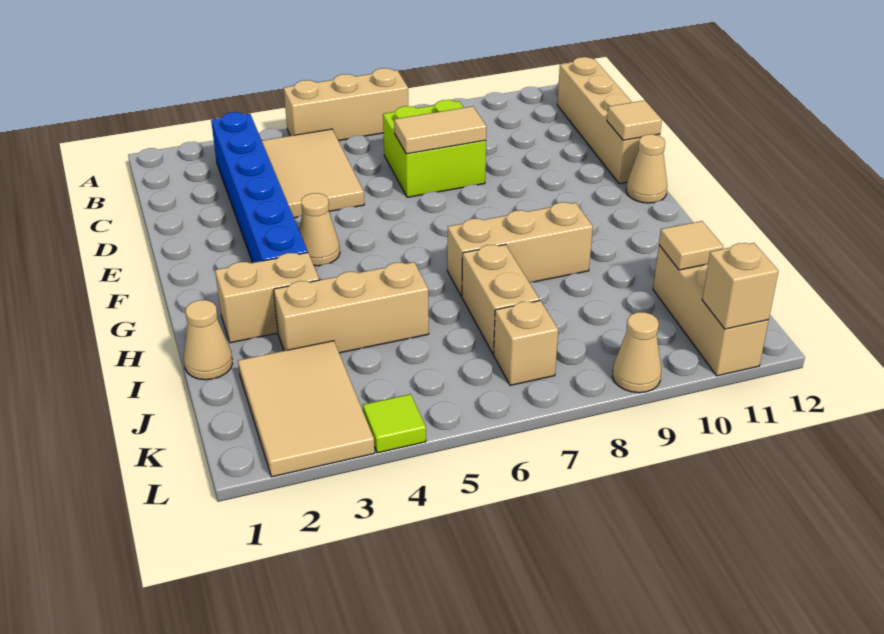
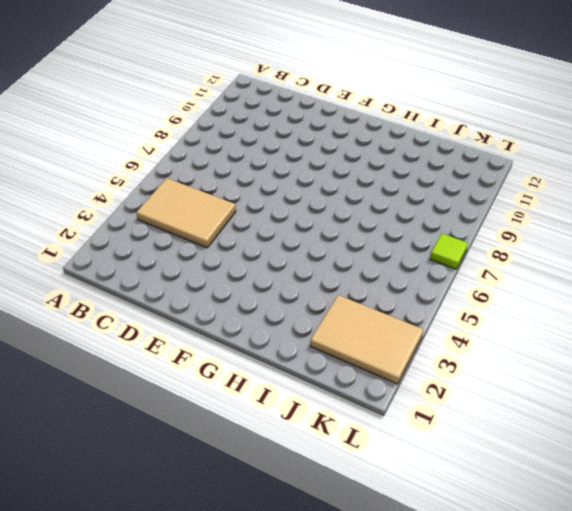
lime tile L7 level 1 -> lime tile L4 level 1
none -> tan brick A5:A7 level 1
none -> blue brick B3:G3 level 1
none -> tan brick B12:E12 level 1

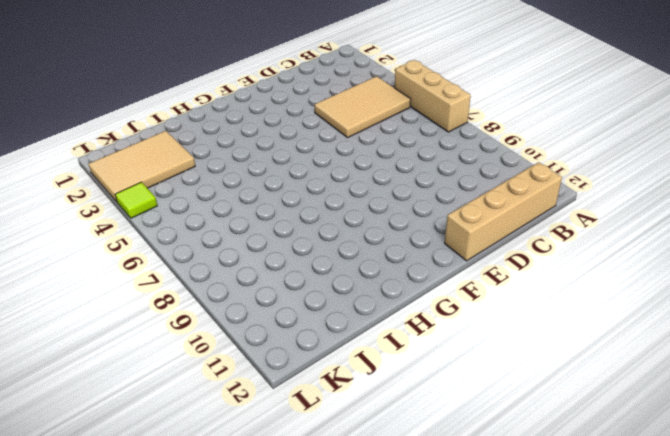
none -> blue brick B3:G3 level 1
none -> lime brick C7:D8 level 1
none -> tan cone F4 level 1

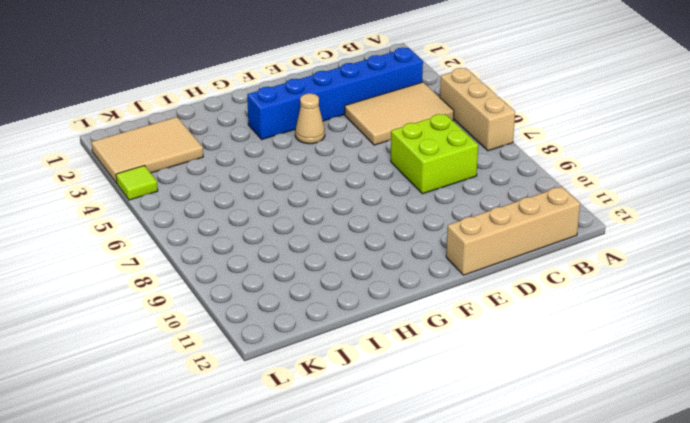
none -> tan cone F12 level 1
none -> tan brick H2:H3 level 1
none -> tan brick H7:H9 level 1

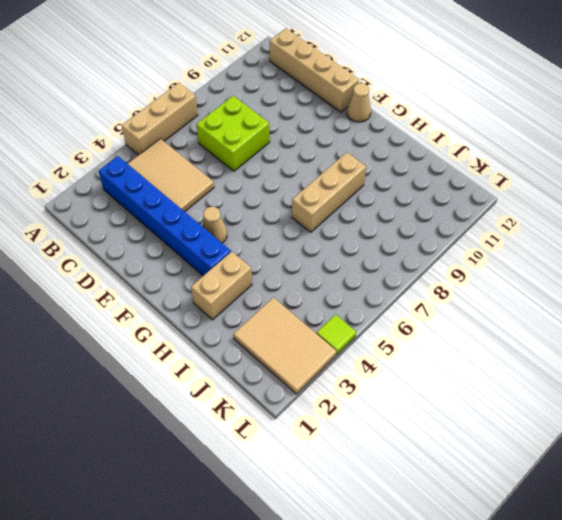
none -> tan cone I1 level 1
none -> tan brick I3:I5 level 1
none -> tan brick I7:J7 level 1

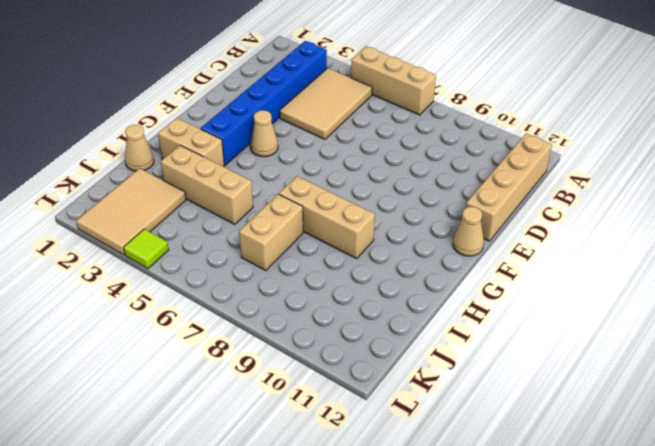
none -> lime brick C7:D8 level 1
none -> tan brick J11:L11 level 1
none -> tan brick K7 level 1

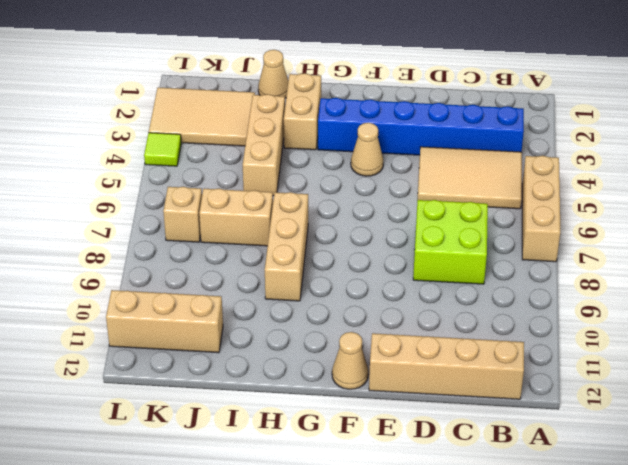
none -> tan cone L9 level 1
none -> tan tile D7:D8 level 2
none -> tan tile E12 level 2

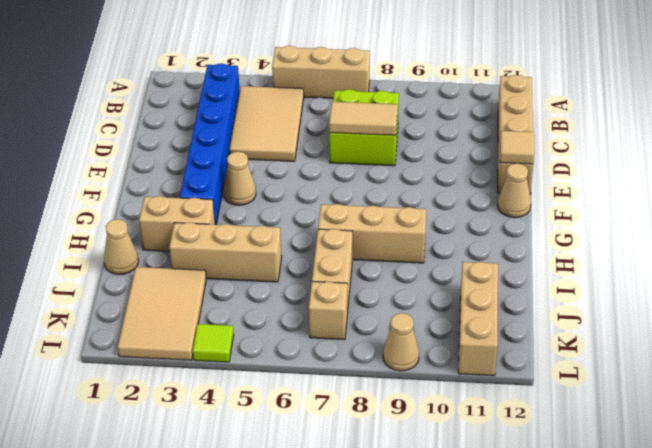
none -> tan tile J11 level 2
none -> tan brick L11 level 2

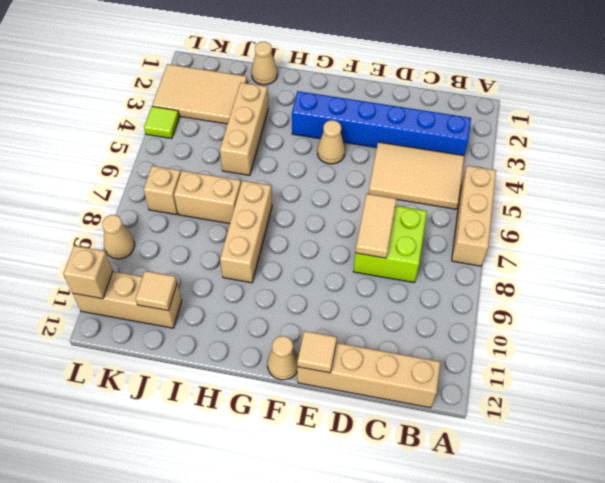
none -> tan brick H2:H3 level 1

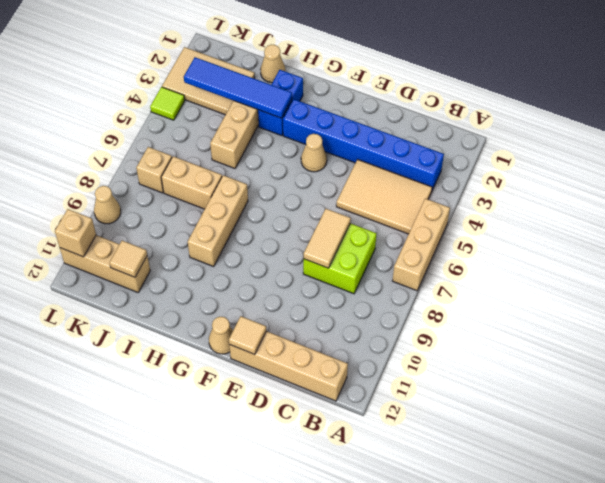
blue brick H2:H3 level 1 -> tan brick H2:H3 level 1
blue tile H3:K3 level 2 -> none

